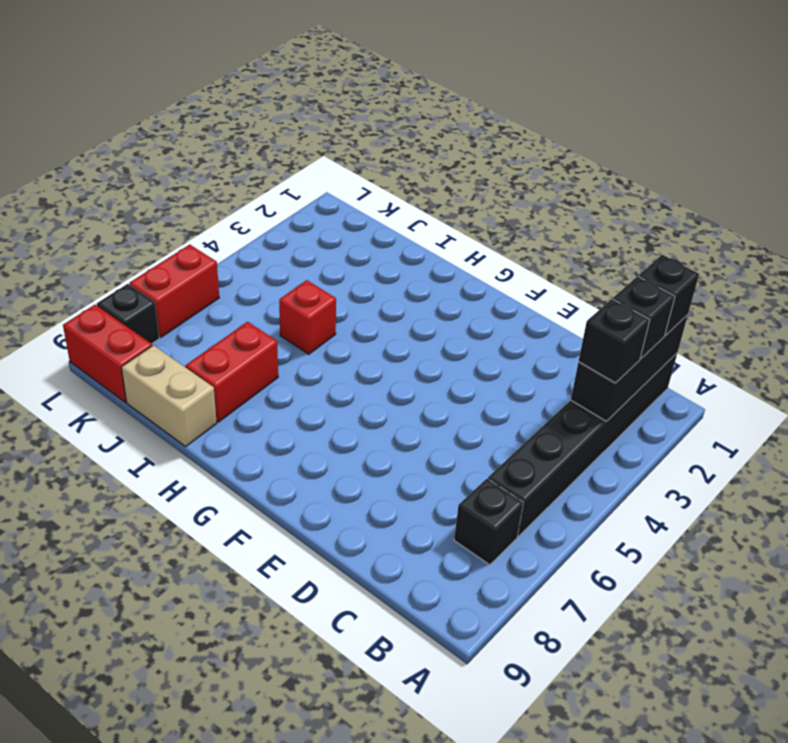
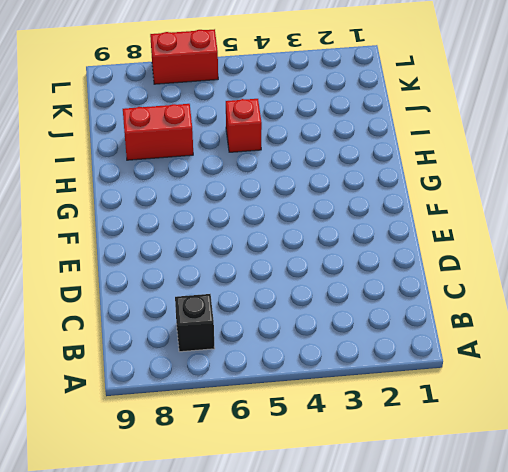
none -> black brick B1:B6 level 1
none -> tan brick I9:J9 level 1
none -> red brick K9:L9 level 1

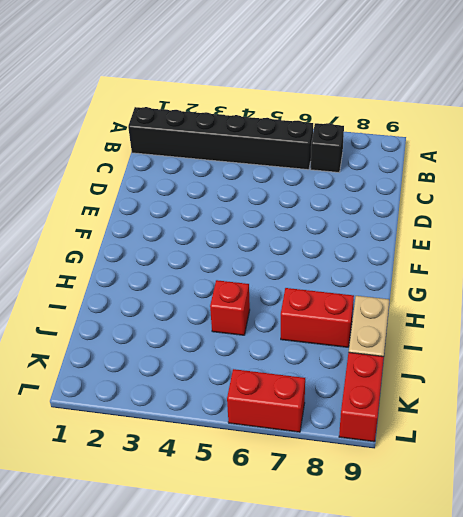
none -> black brick L8 level 1
none -> black brick B1:B3 level 2
none -> black brick B1 level 3

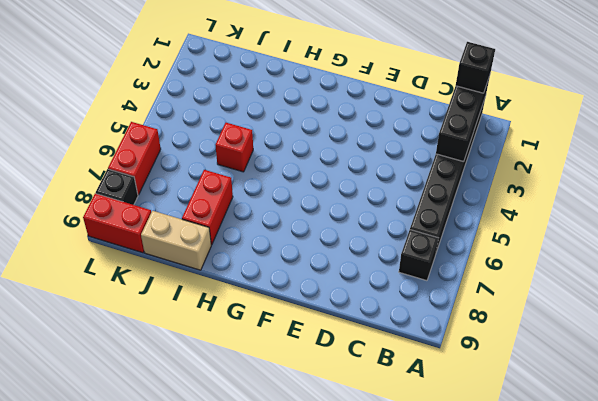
none -> black brick B2 level 3
none -> black brick B3 level 3

